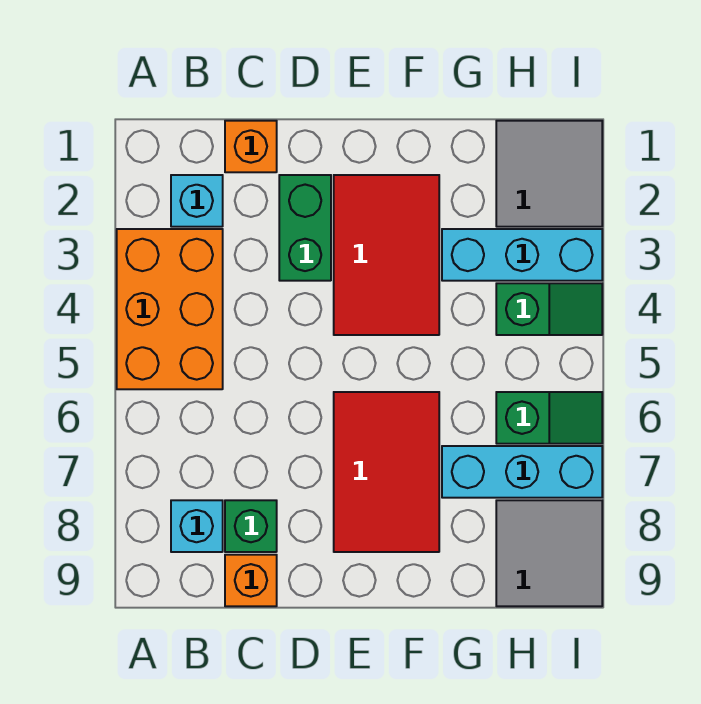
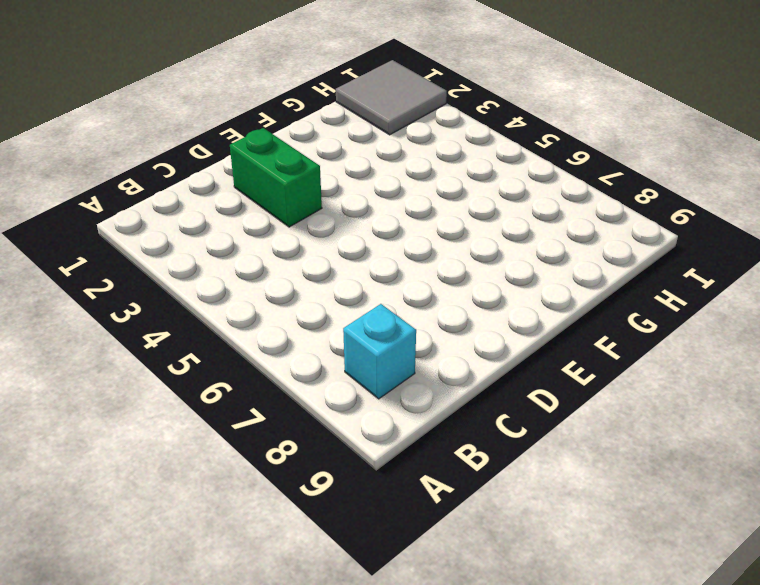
none -> orange brick A3:B5 level 1
none -> cyan brick B2 level 1
none -> orange brick C1 level 1

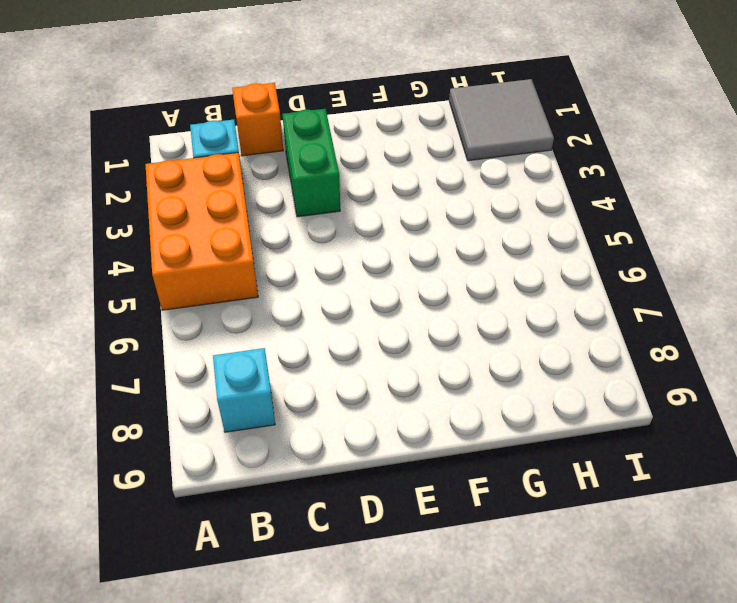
none -> green brick C8 level 1
none -> orange brick C9 level 1
none -> red tile E2:F4 level 1

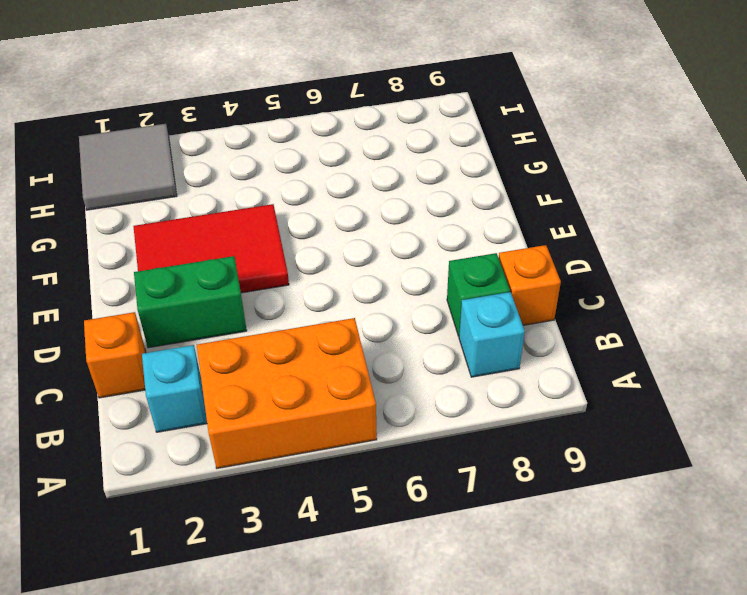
none -> red tile E6:F8 level 1
none -> cyan brick G3:I3 level 1
none -> cyan brick G7:I7 level 1

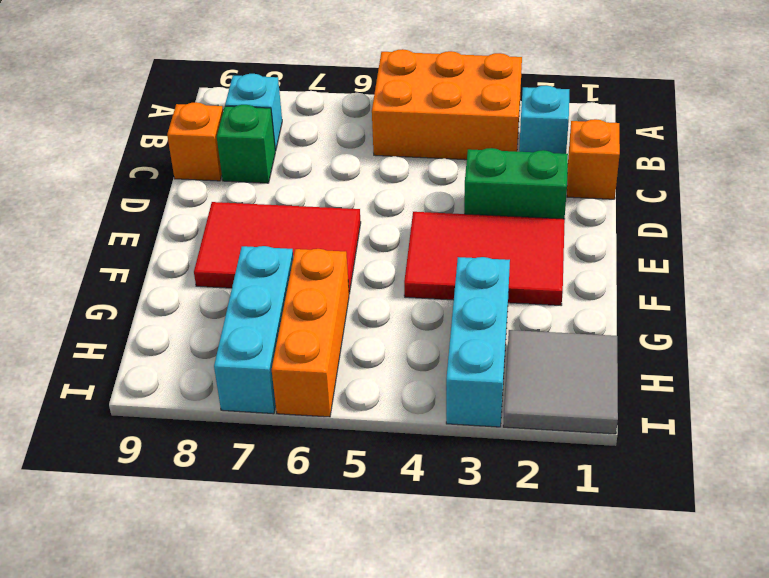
orange brick G6:I6 level 1 -> green slope H6:I6 level 1 top H
none -> green slope H4:I4 level 1 top H
none -> grey tile H8:I9 level 1

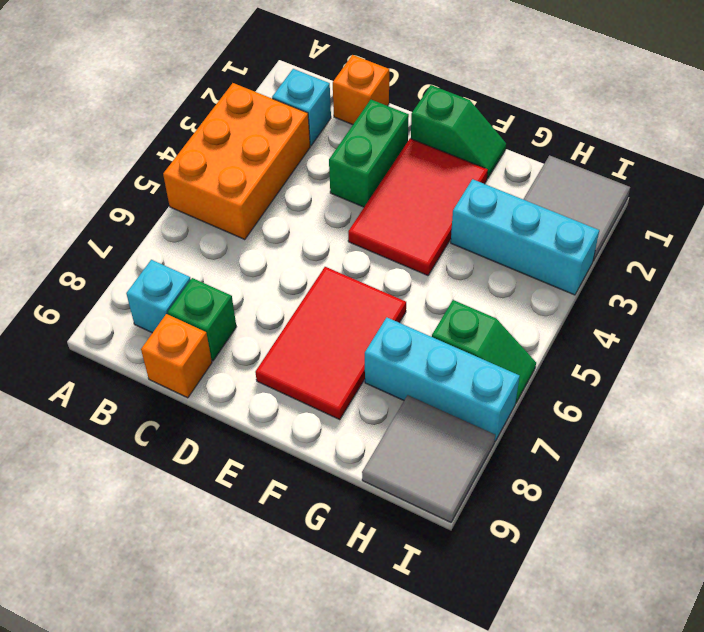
green slope E1:F1 level 1 top E -> green slope H4:I4 level 1 top H

